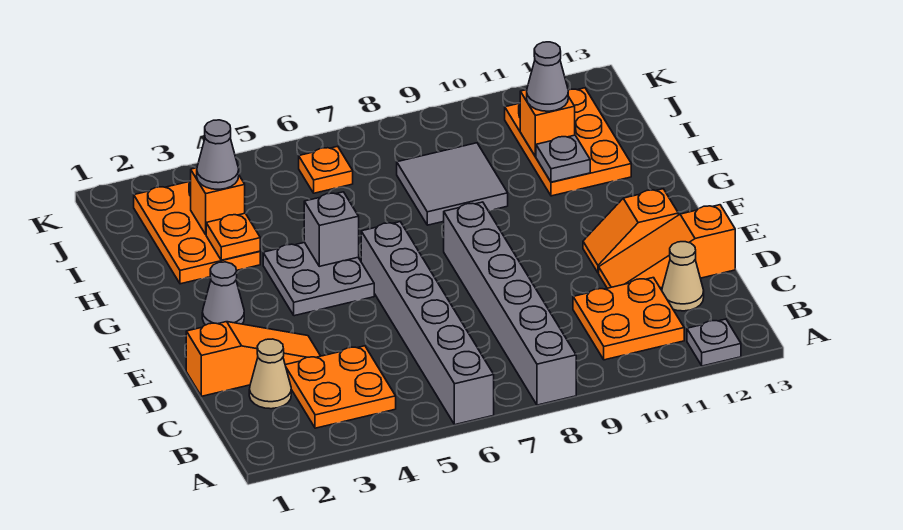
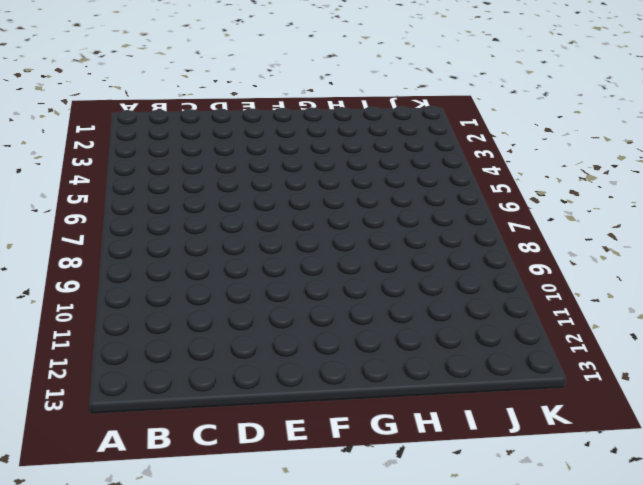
none -> grey brick A6:F6 level 1
none -> grey brick A8:F8 level 1
none -> grey plate A12 level 1

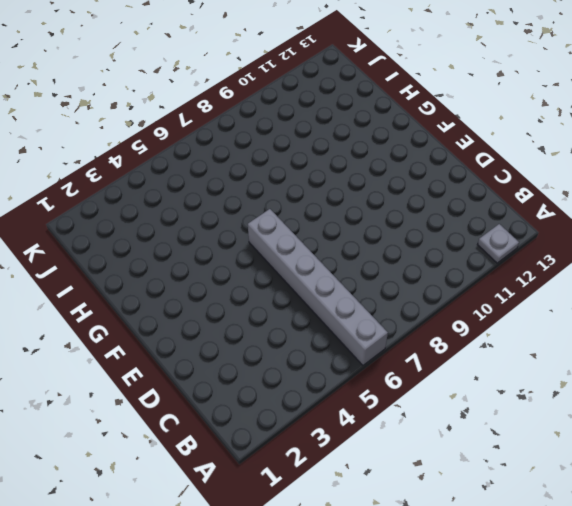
none -> grey brick A8:F8 level 1
none -> orange plate B3:C4 level 1
none -> orange plate B10:C11 level 1

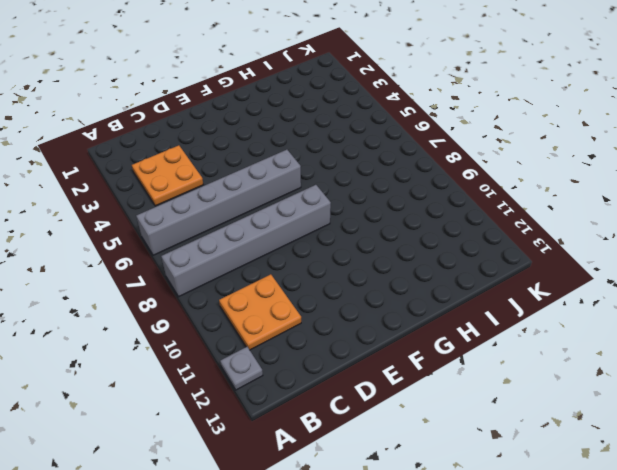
none -> tan cone C2 level 1
none -> tan cone C12 level 1
none -> orange slope D1:D3 level 1 top 1

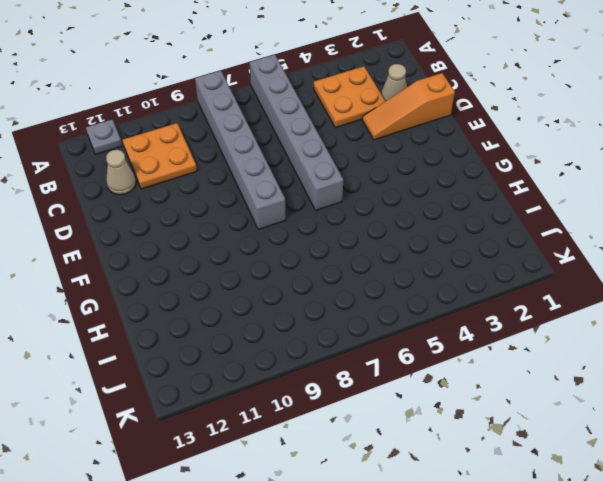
none -> orange slope D11:D13 level 1 top 13
none -> orange slope E11:E12 level 1 top 12
none -> grey cone F2 level 1

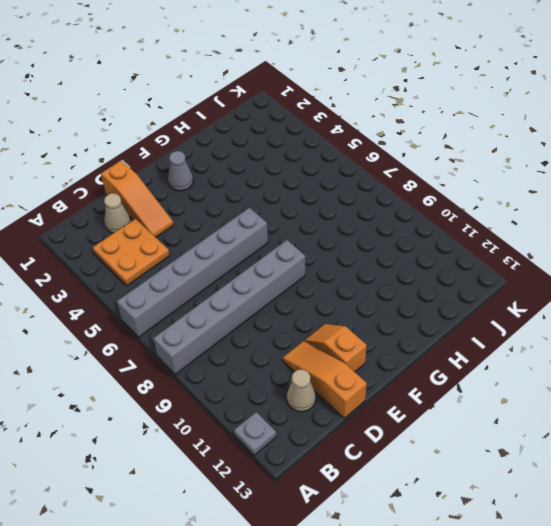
none -> orange plate B10:C11 level 1
none -> grey plate F4:G5 level 1
none -> orange plate H2:J3 level 1

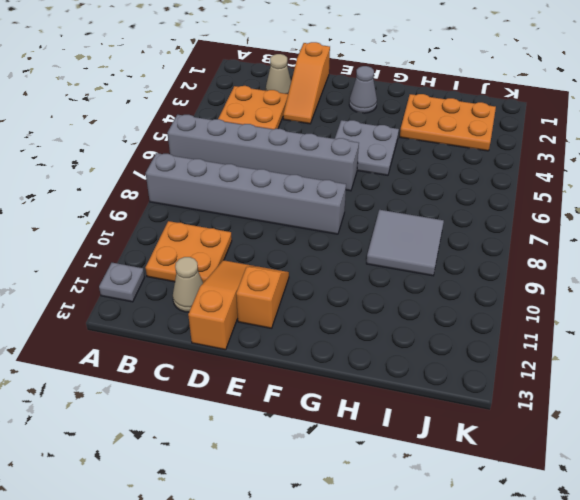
none -> orange plate H11:J12 level 1
none -> orange plate J6 level 1
none -> grey brick G5 level 2

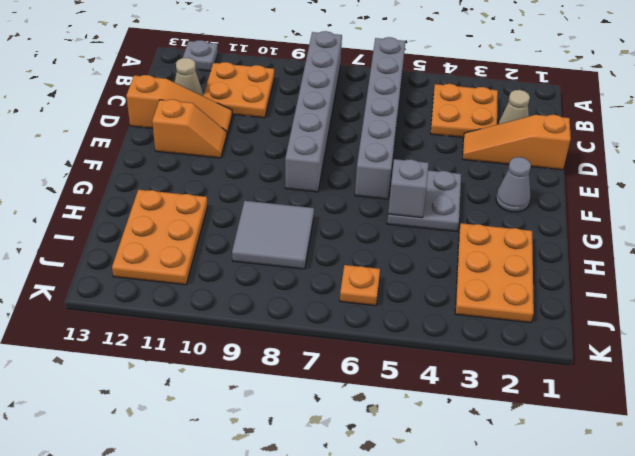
none -> orange plate H3 level 2
none -> grey plate H11 level 2
none -> orange brick I3 level 2

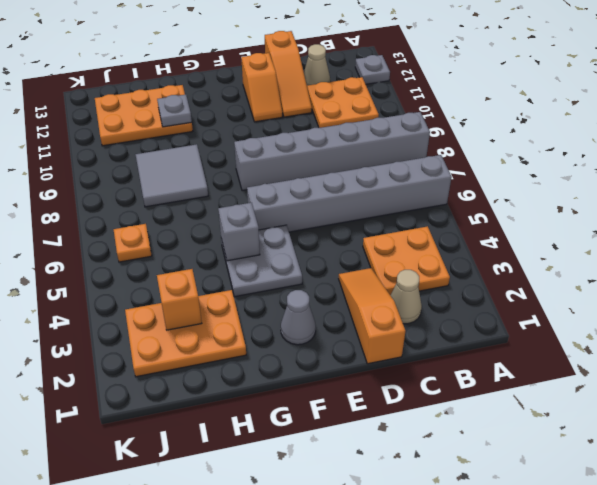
none -> orange plate H3 level 2
none -> orange brick I11 level 2
none -> grey cone I3 level 3

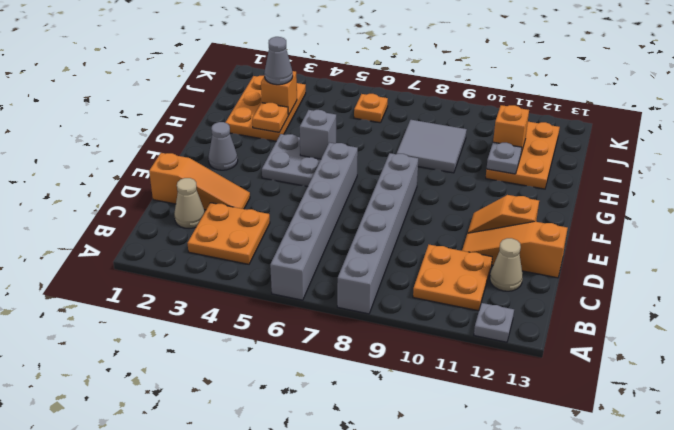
none -> grey cone I11 level 3

